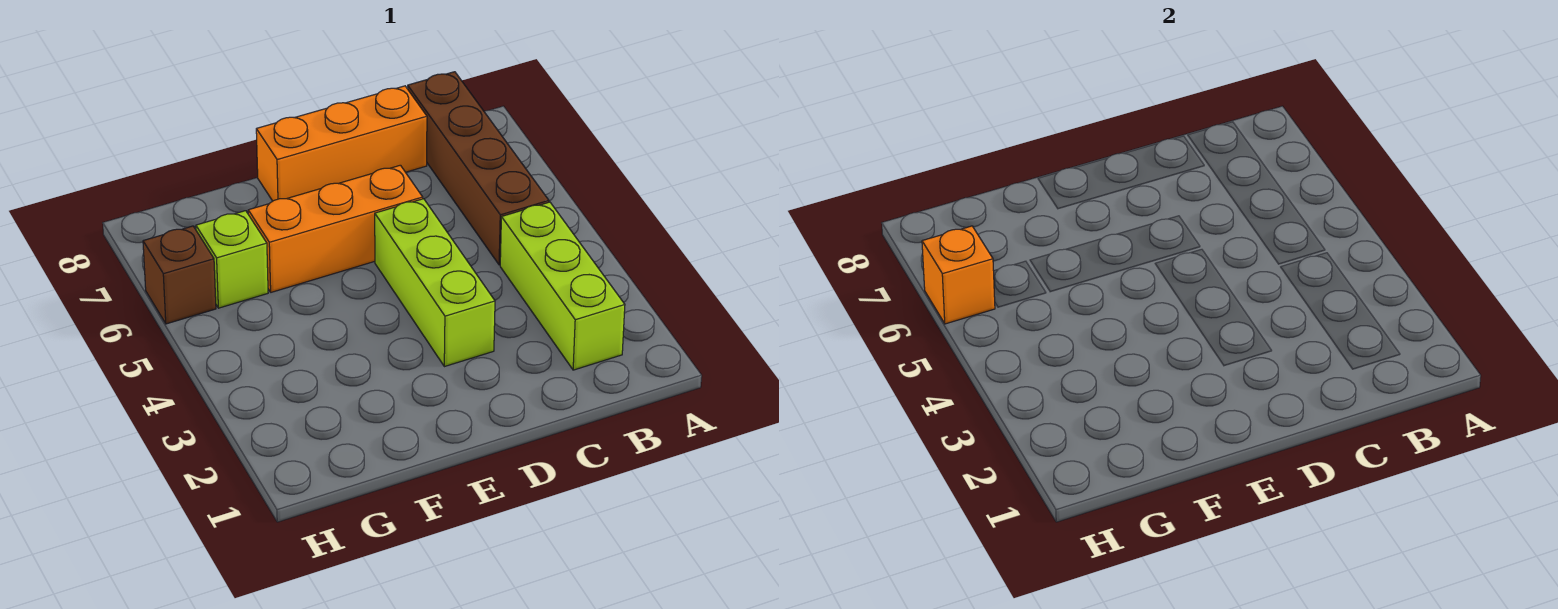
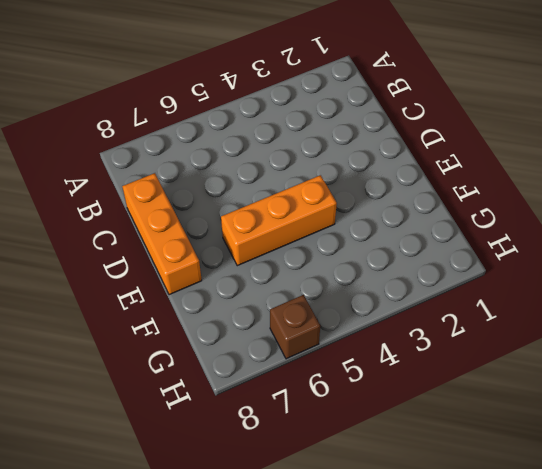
orange brick E4:E6 level 1 -> orange brick D6:F6 level 1
none -> lime brick B2:B4 level 1
none -> brown brick B5:B8 level 1

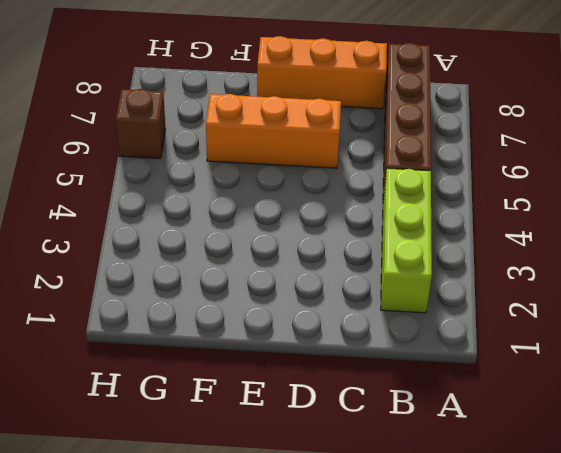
none -> lime brick D3:D5 level 1
none -> lime brick G6 level 1

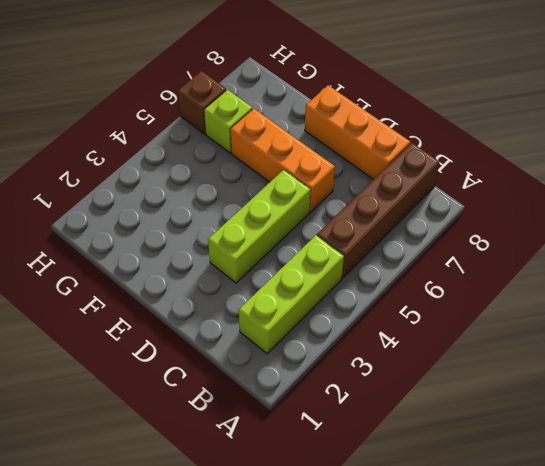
none -> orange brick H6 level 2

